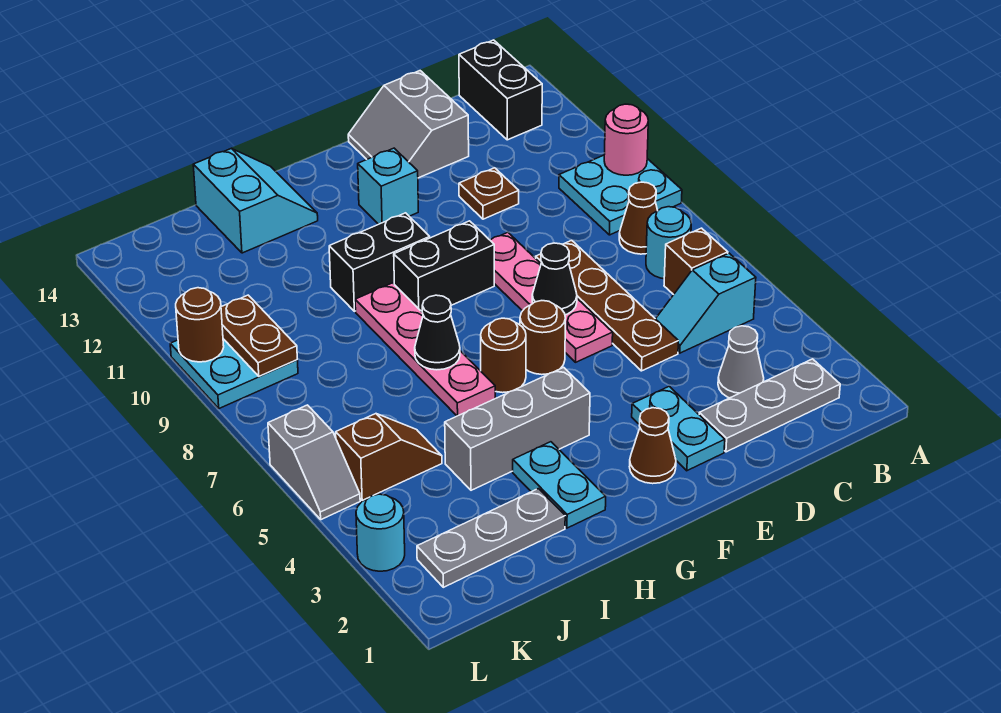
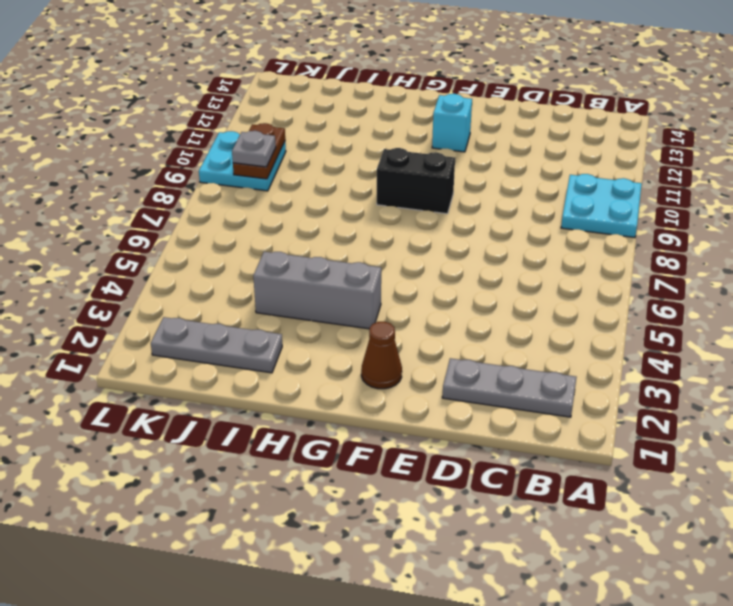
grey plate K9 level 3 -> none
none -> cyan slope B5:C5 level 1 top B
none -> brown brick B6 level 1
none -> cyan round brick B7 level 1
none -> brown cone B8 level 1

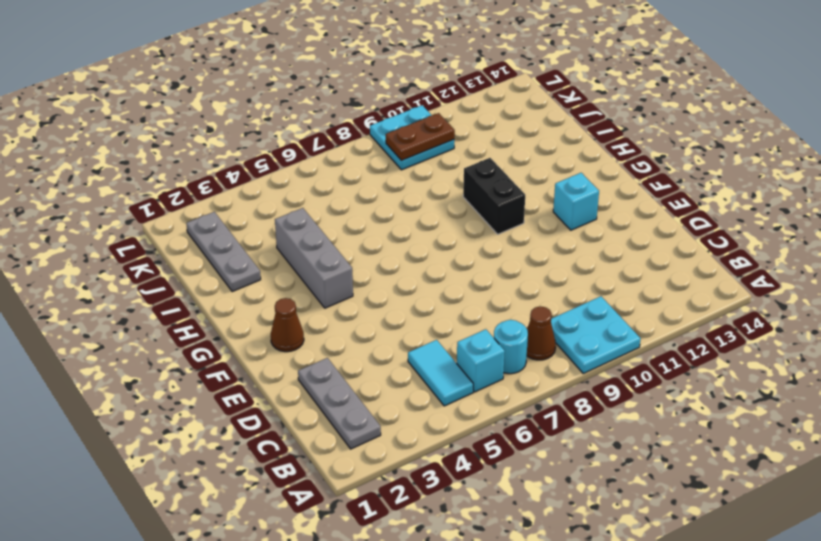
cyan tile B5:C5 level 1 -> cyan slope B5:C5 level 1 top B
cyan brick B6 level 1 -> brown brick B6 level 1
none -> black brick B13:B14 level 1
none -> grey cone C3 level 1
none -> brown plate D5:D8 level 1
none -> brown plate D11 level 1

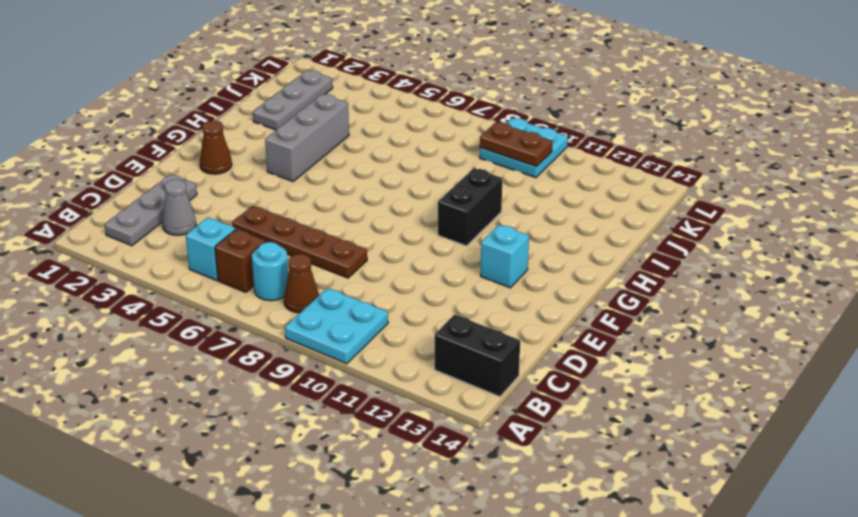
none -> brown plate D11 level 1
none -> grey slope D13:E14 level 1 top D
none -> cyan plate E2:E3 level 1
none -> pink plate E6:E9 level 1

